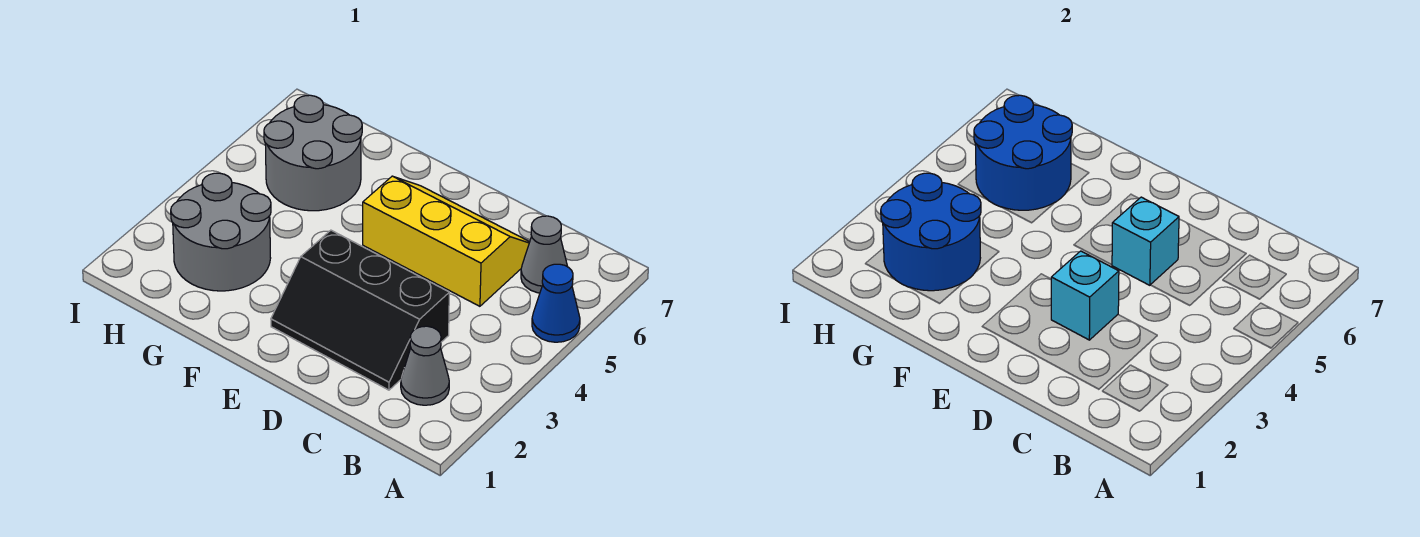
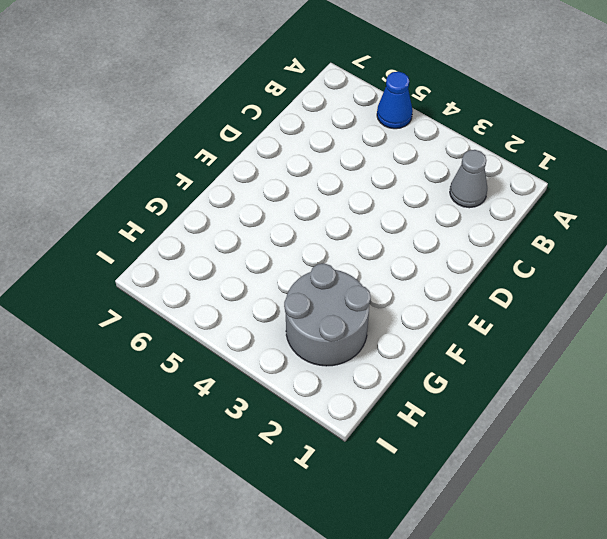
none -> grey cone B6 level 1
none -> black slope C2:E3 level 1 top 3

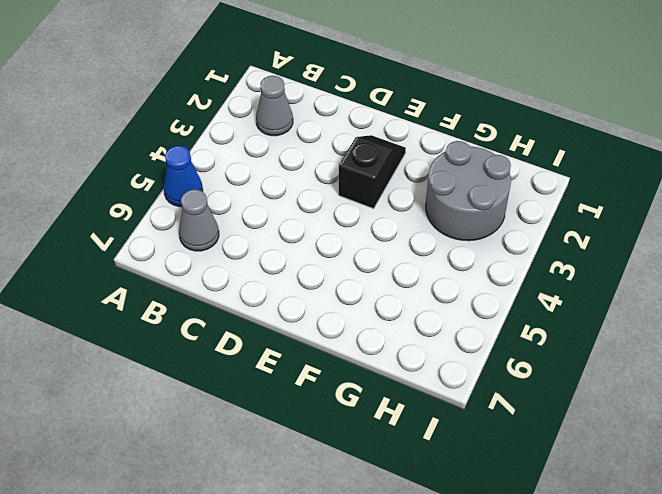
black slope E2:E3 level 1 top 3 -> black slope C2:E3 level 1 top 3
none -> yellow slope C5:E6 level 1 top 5
none -> grey round brick G5:H6 level 1

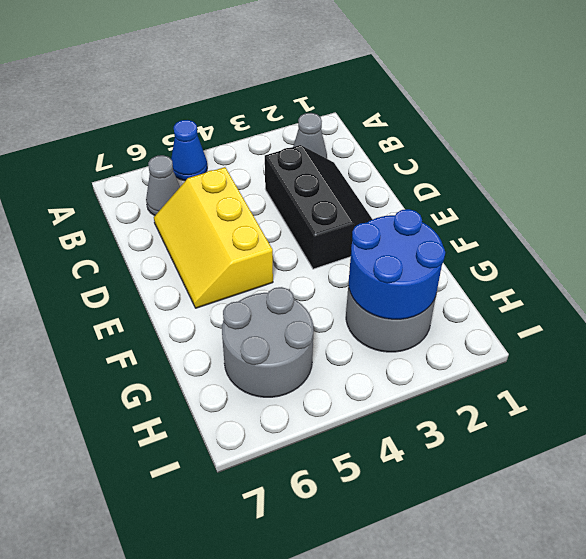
none -> cyan brick D3 level 2
none -> cyan brick D5 level 2

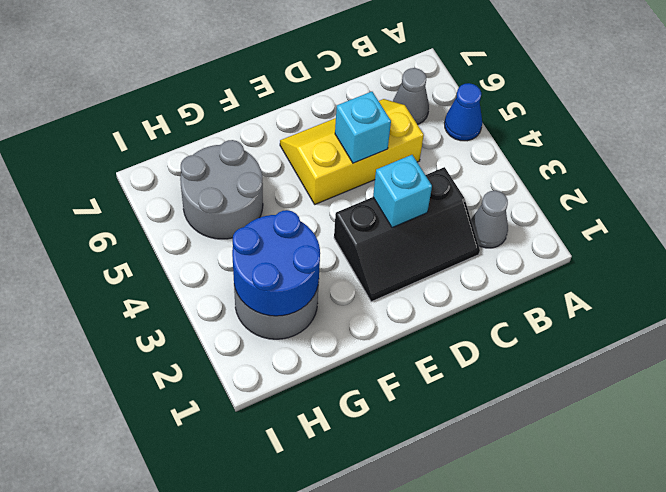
none -> blue round brick G5:H6 level 2

